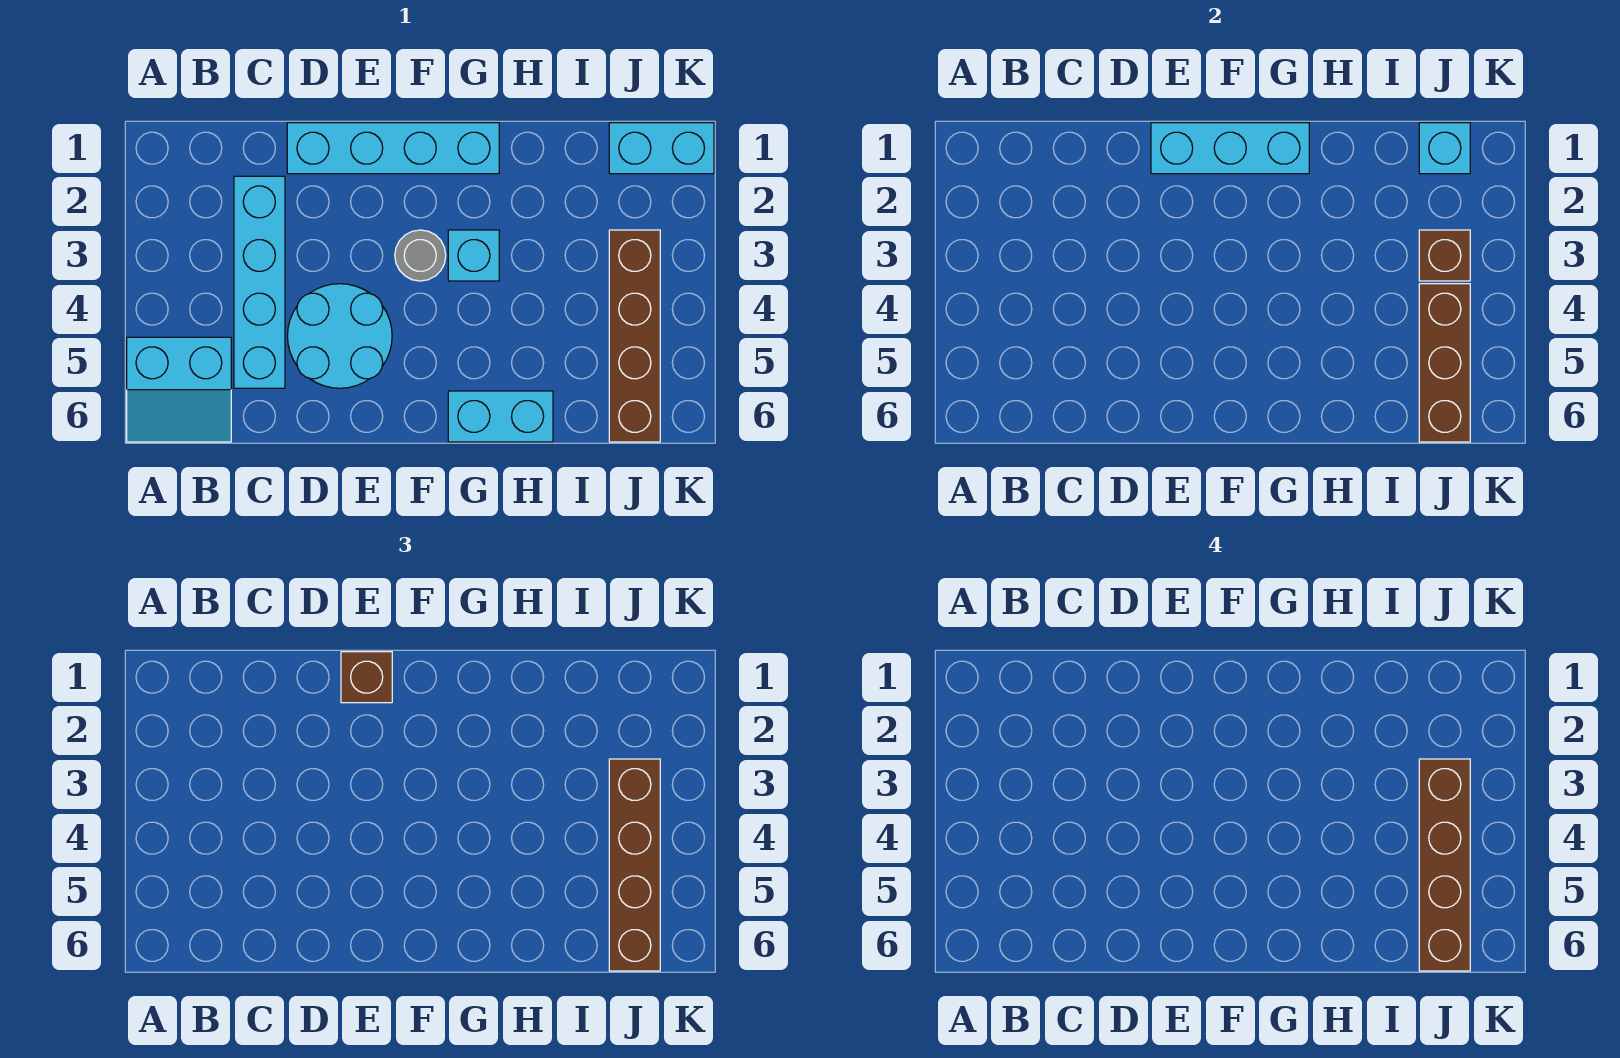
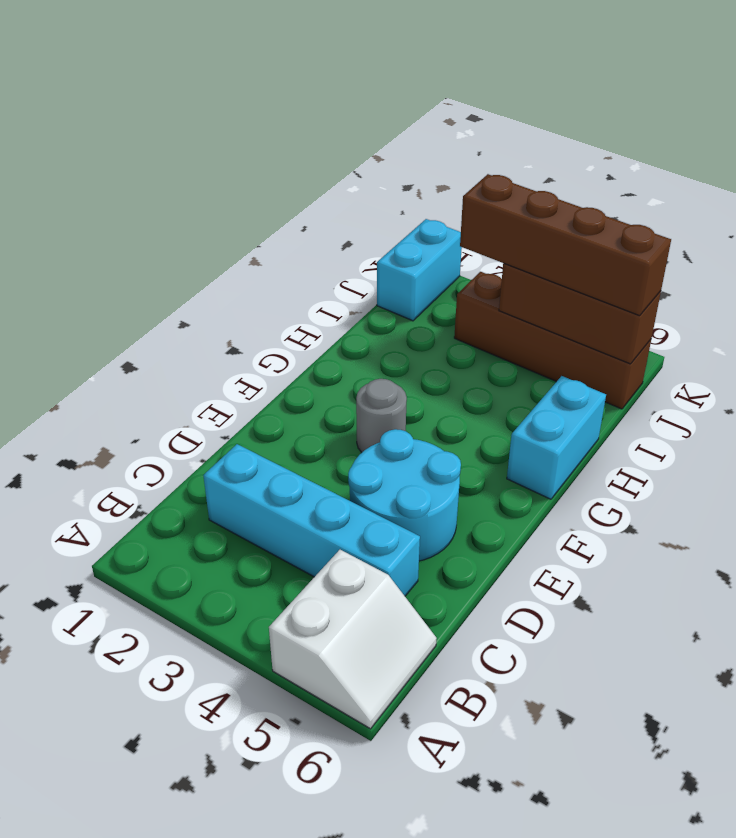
white slope A5:B6 level 1 top 5 -> cyan slope A5:B6 level 1 top 5
none -> cyan brick D1:G1 level 1
none -> cyan brick G3 level 1
none -> cyan brick E1:G1 level 2

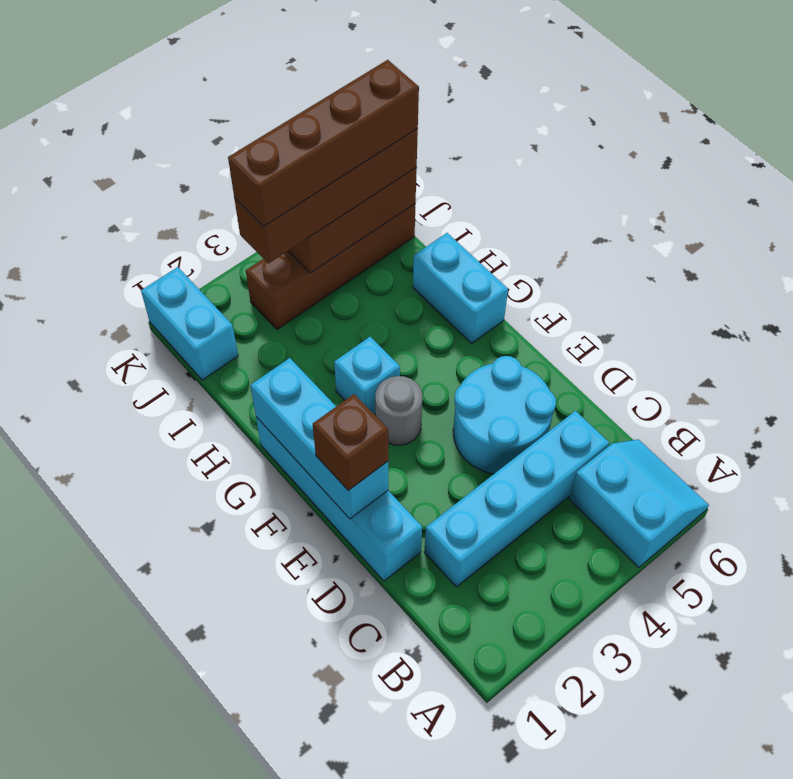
none -> cyan brick J1 level 2
none -> brown brick J3 level 2

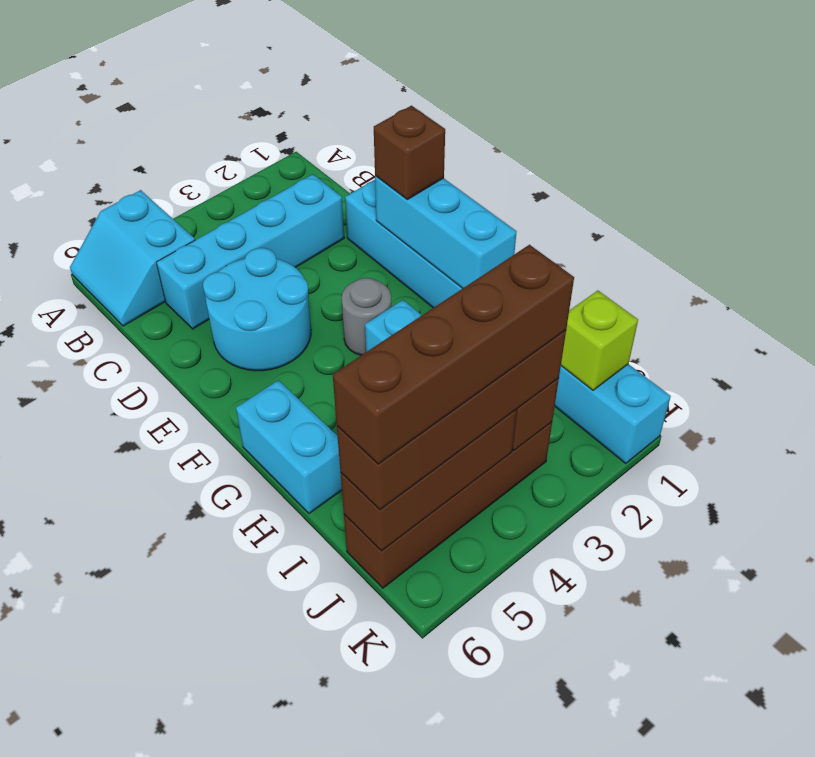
lime brick J1 level 2 -> cyan brick J1 level 2

